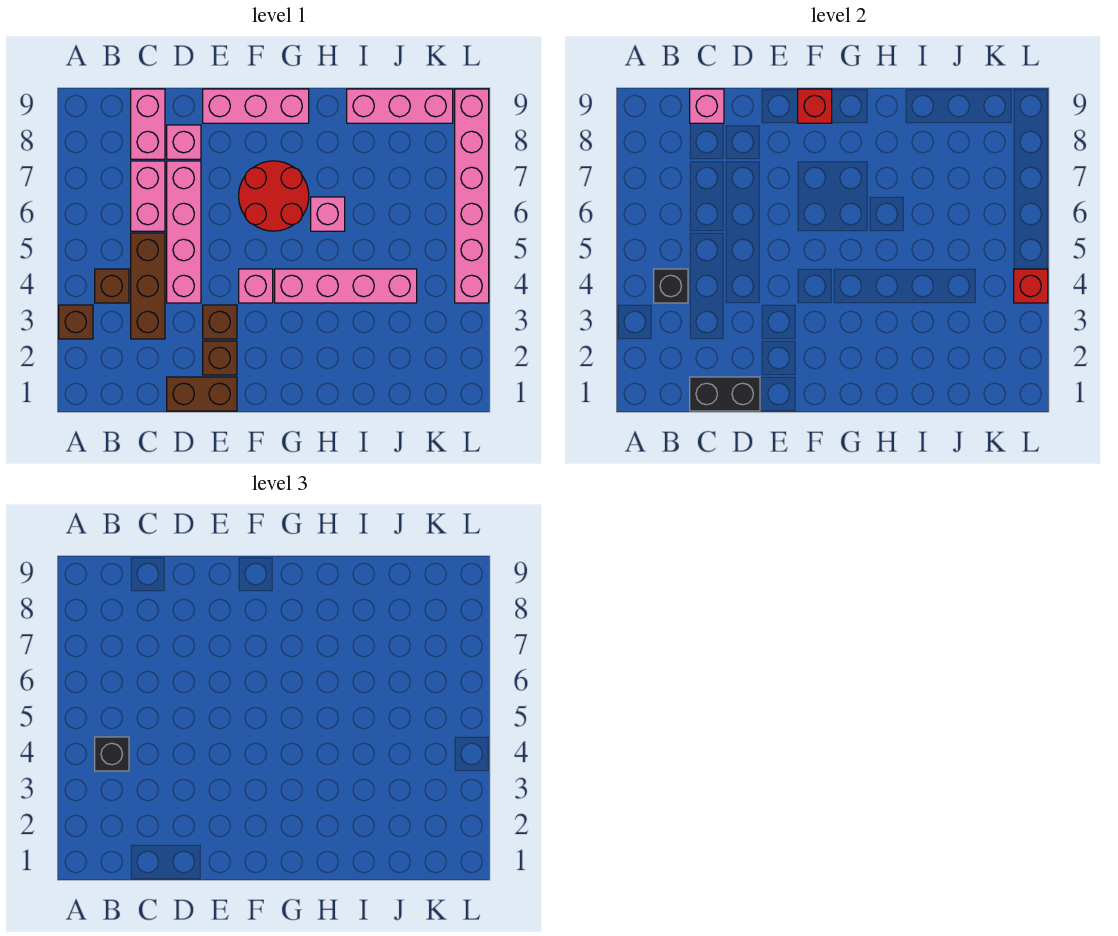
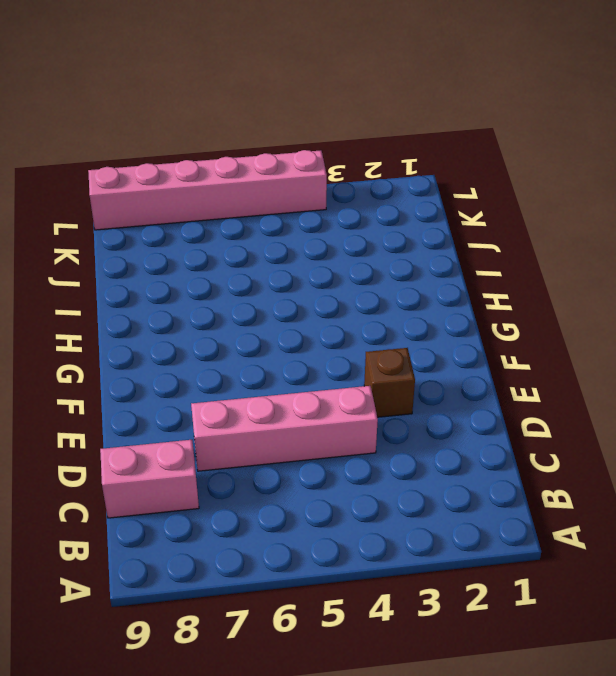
none -> brown brick A3 level 1
none -> brown brick B4 level 1
none -> brown brick C3:C5 level 1

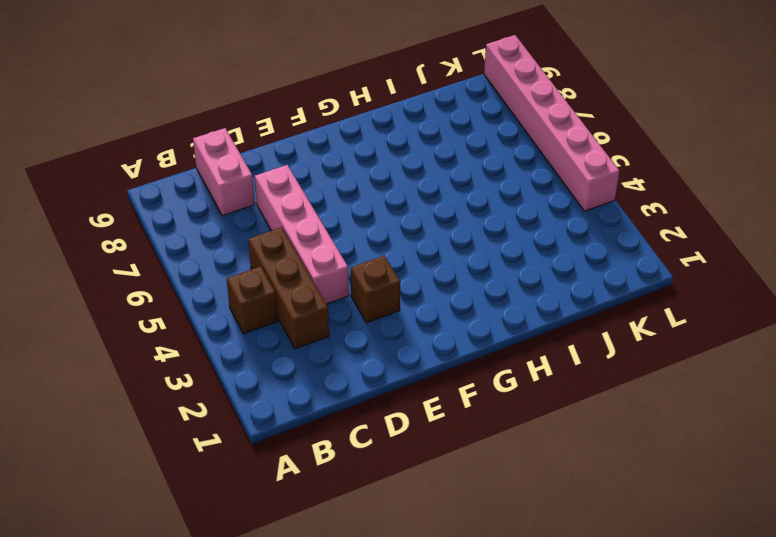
none -> brown brick A3 level 1
none -> pink brick C6:C7 level 1
none -> brown brick D1:E1 level 1

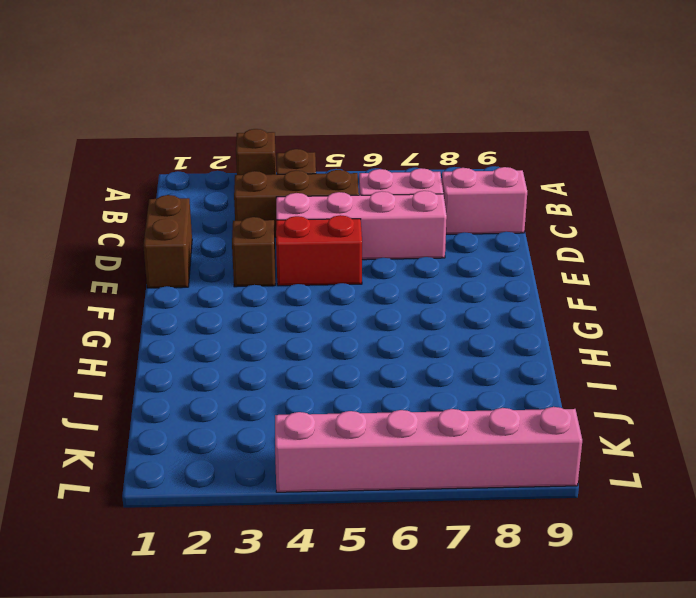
red brick E4:E5 level 1 -> none
none -> pink brick D8 level 1
none -> brown brick E2 level 1
none -> pink brick E9:G9 level 1

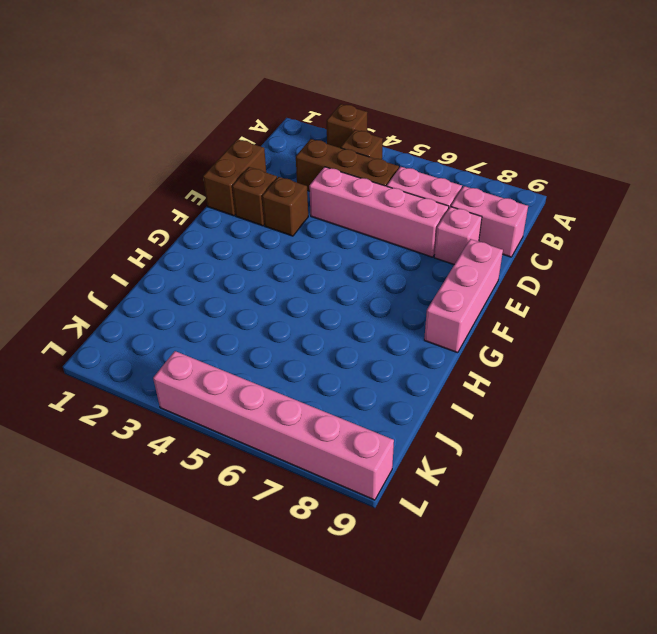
none -> pink brick F4 level 1
none -> red round brick F6:G7 level 1
none -> pink brick G4:J4 level 1

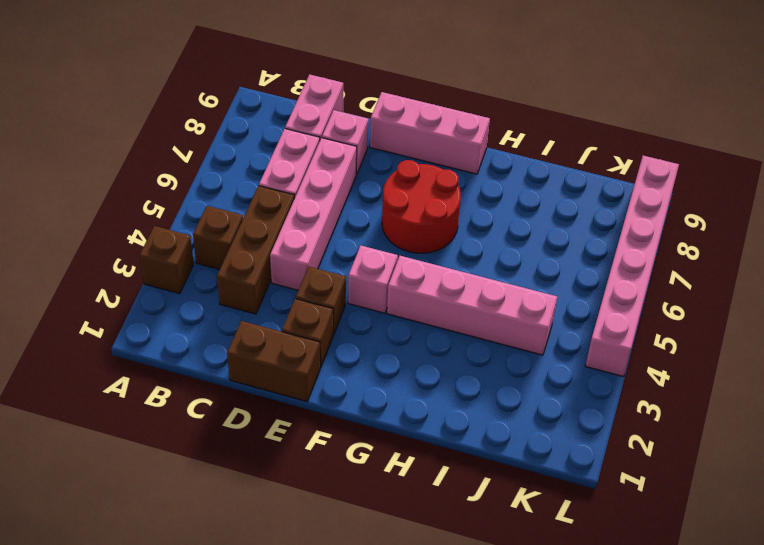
none -> pink brick H6 level 1
none -> pink brick I9:K9 level 1
none -> black brick B4 level 2

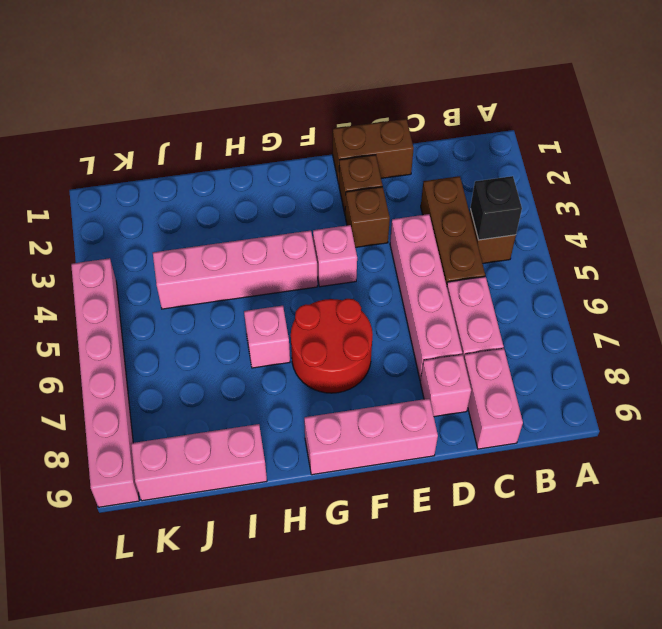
none -> brown brick A3 level 1
none -> black brick C1:D1 level 2
none -> pink brick C9 level 2

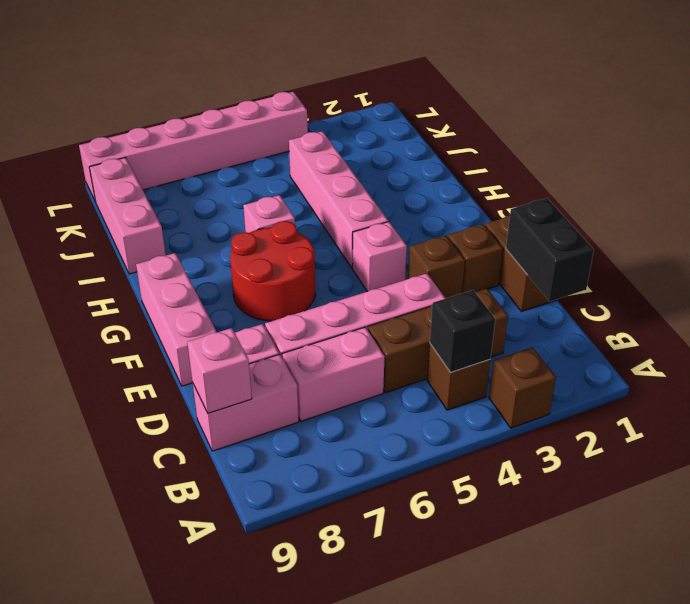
none -> red brick F9 level 2
none -> red brick L4 level 2
none -> black brick B4 level 3

